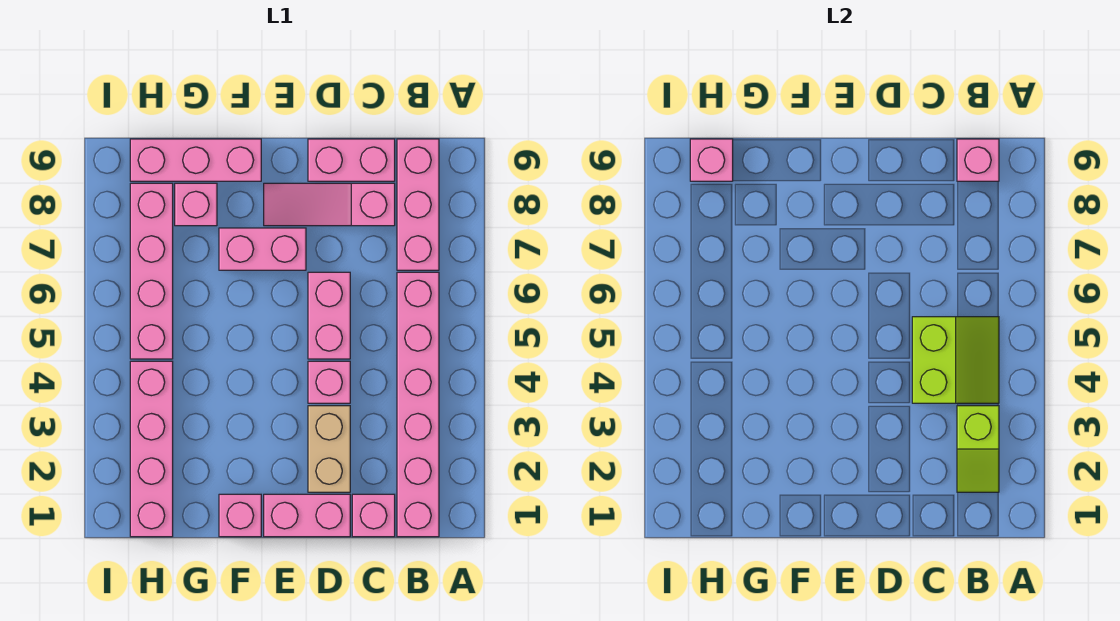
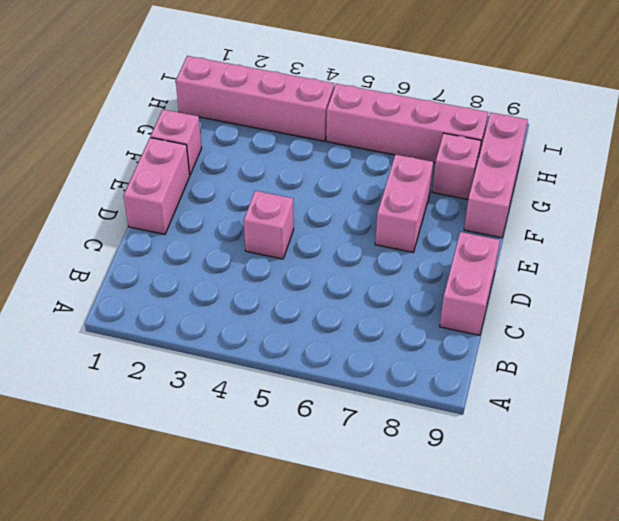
none -> pink brick B1:B6 level 1
none -> pink brick B7:B9 level 1
none -> pink brick C1 level 1

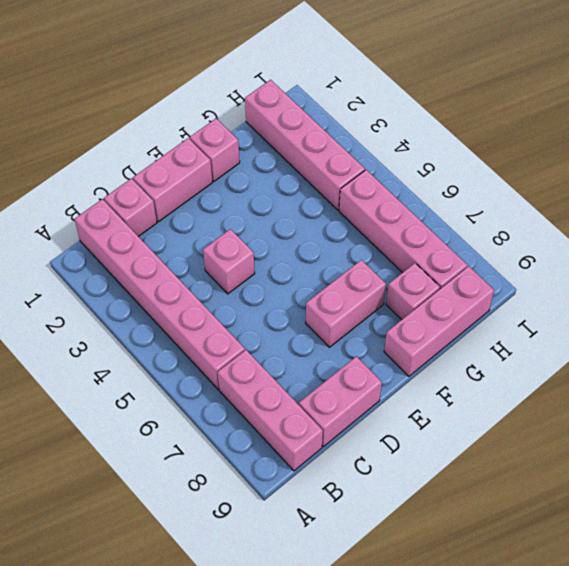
none -> pink slope C8:E8 level 1 top C
none -> tan brick D2:D3 level 1
none -> pink brick D5:D6 level 1

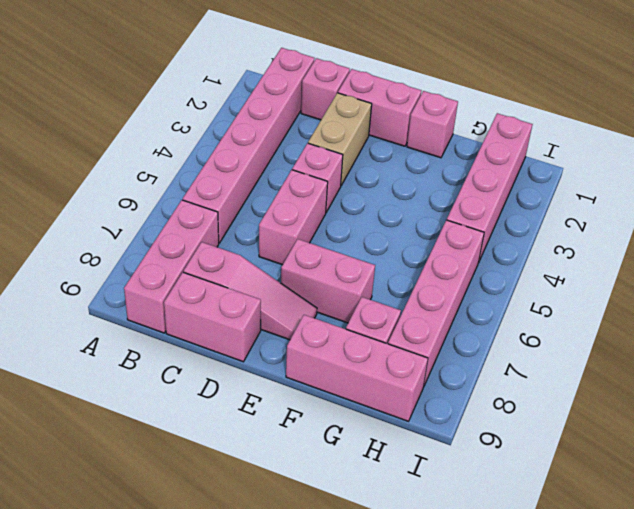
none -> lime slope B2:B3 level 2 top 3
none -> lime slope B4:C5 level 2 top C
none -> pink brick B9 level 2

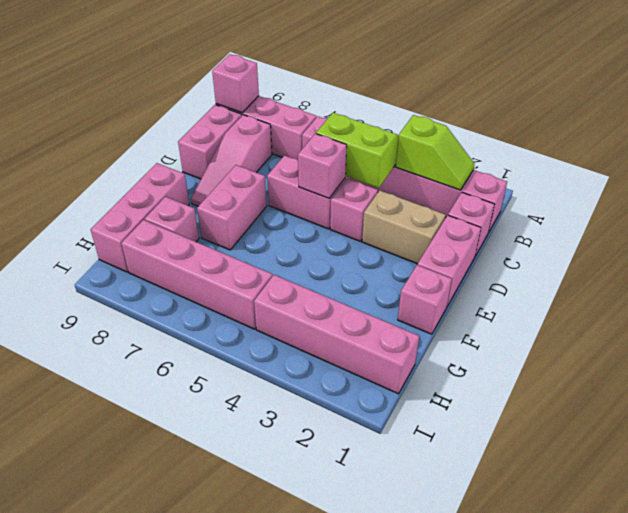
pink brick D5 level 2 -> pink brick H9 level 2

